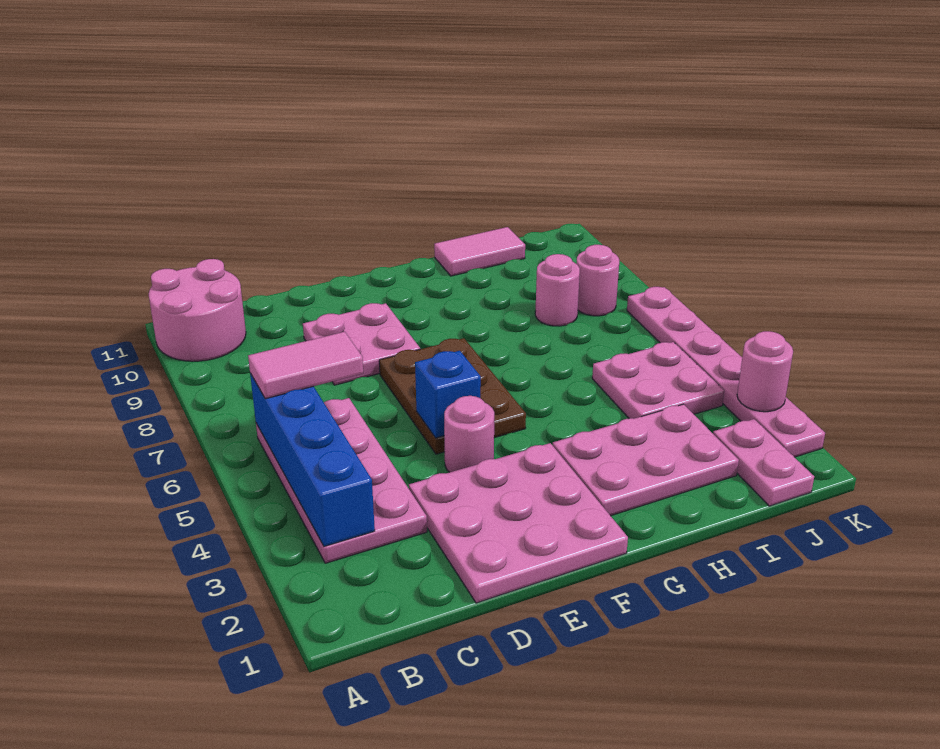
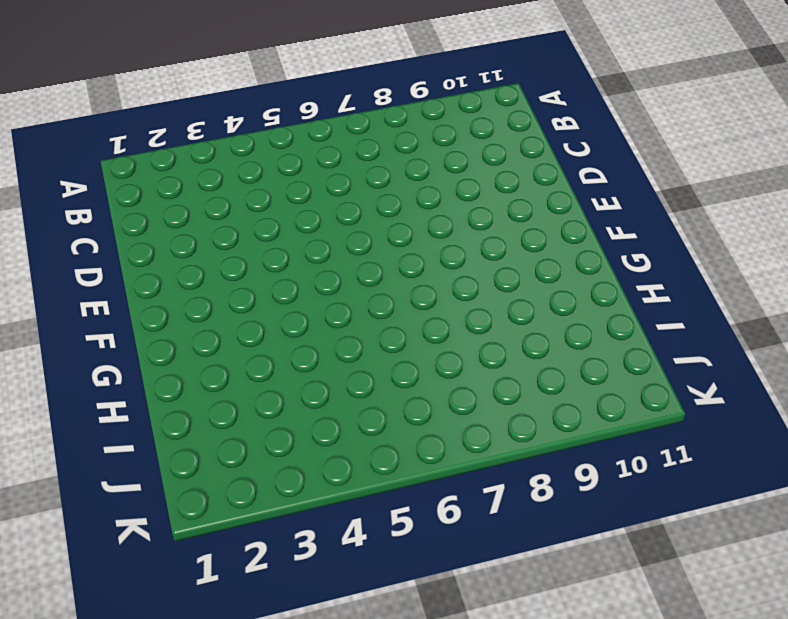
none -> pink round brick A10:B11 level 1
none -> pink plate B3:C6 level 1
none -> pink plate D1:F3 level 1

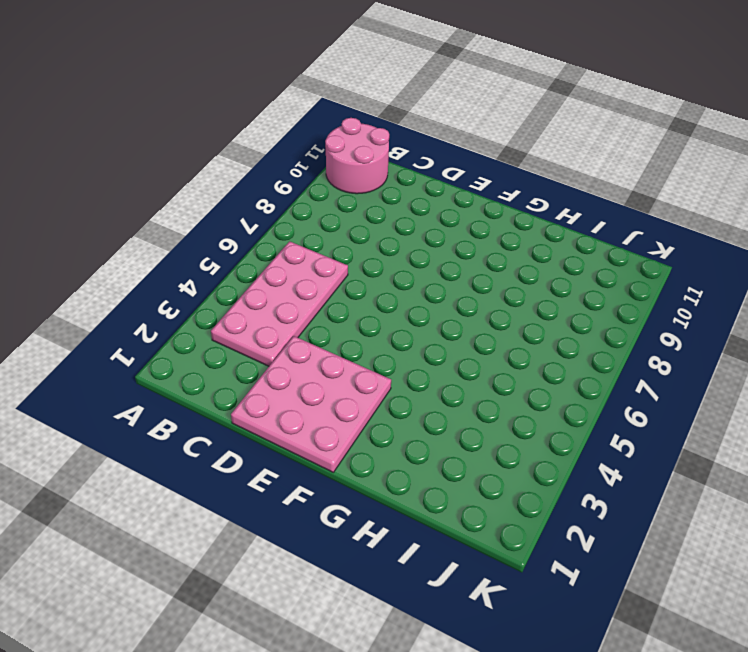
none -> pink plate D8:E9 level 1
none -> pink round brick E4 level 1
none -> brown plate E5:F7 level 1

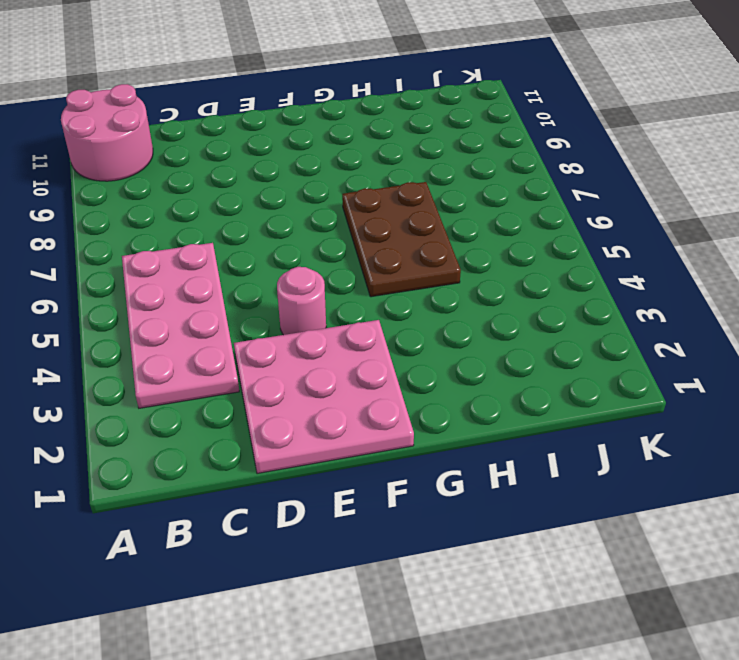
brown plate G5:H7 level 1 -> brown plate E5:F7 level 1
none -> pink plate D8:E9 level 1
none -> pink plate G2:I3 level 1
none -> pink tile H11:I11 level 1

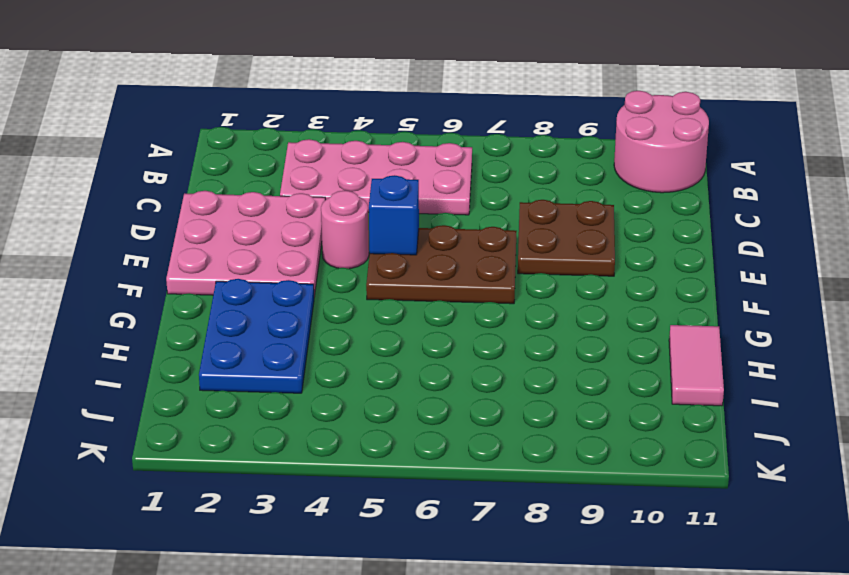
brown plate D8:E9 level 1 -> pink plate D8:E9 level 1
blue plate G2:I3 level 1 -> pink plate G2:I3 level 1
none -> pink plate I4:J5 level 1
none -> pink round brick I8 level 1
none -> pink plate J1:J2 level 1

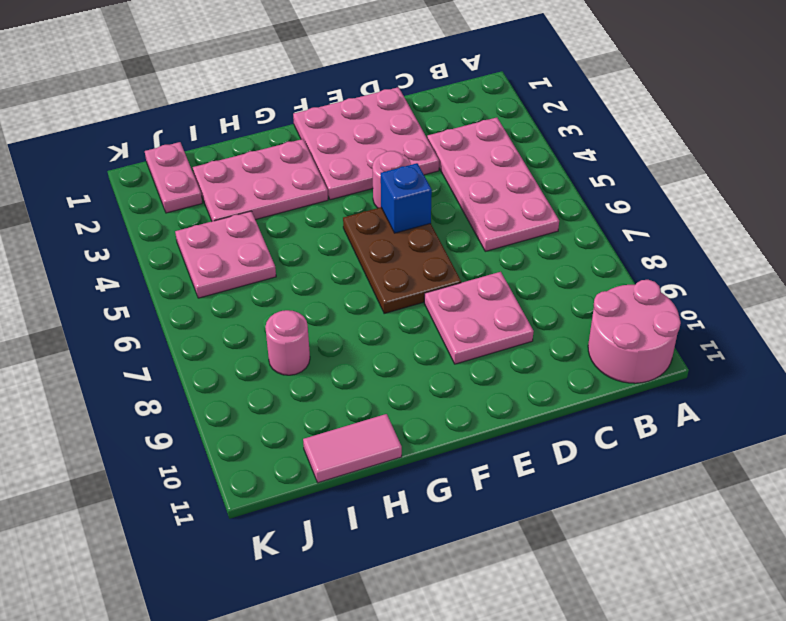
none -> pink round brick J8 level 1
none -> pink plate K2:K7 level 1
none -> blue brick B3:B6 level 2

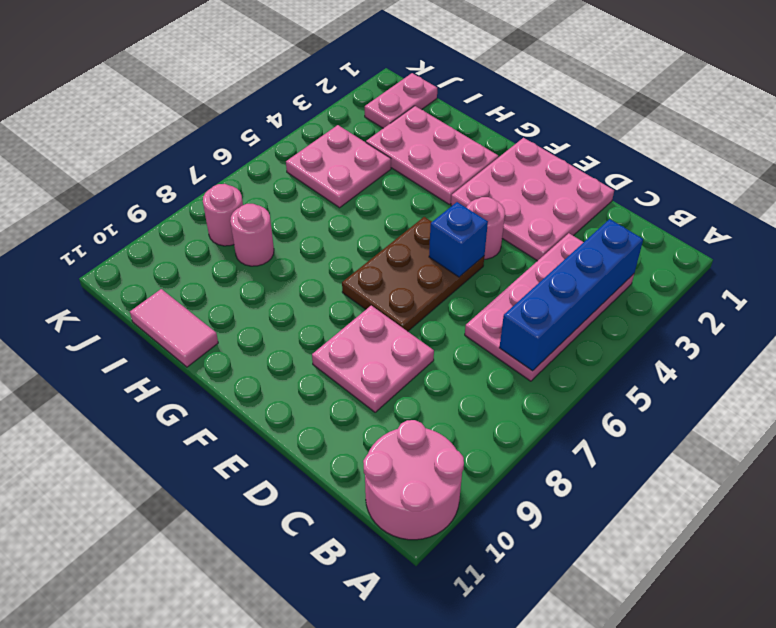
none -> pink plate K2:K7 level 1
none -> pink round brick K3 level 2
none -> pink tile B6:C6 level 3

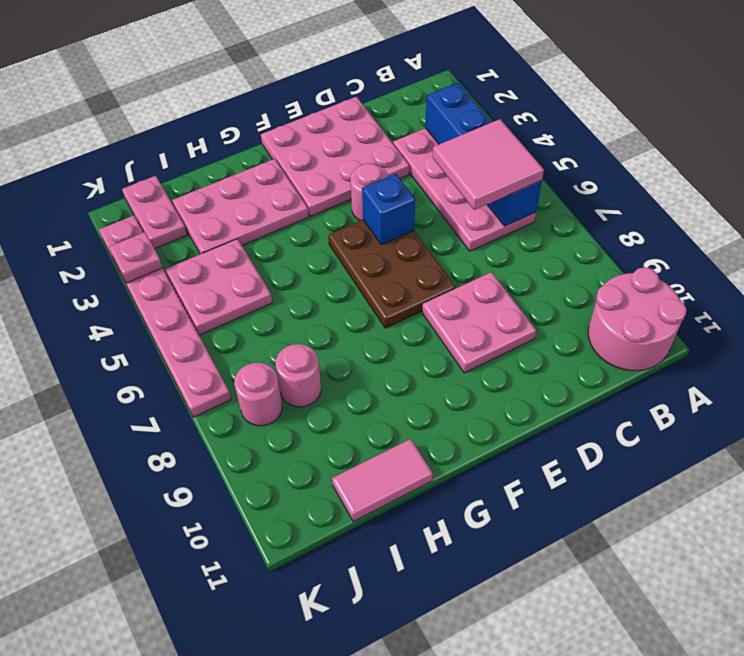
pink tile B5:C6 level 3 -> pink tile B6:C6 level 3
pink plate K3 level 2 -> pink round brick K3 level 2

